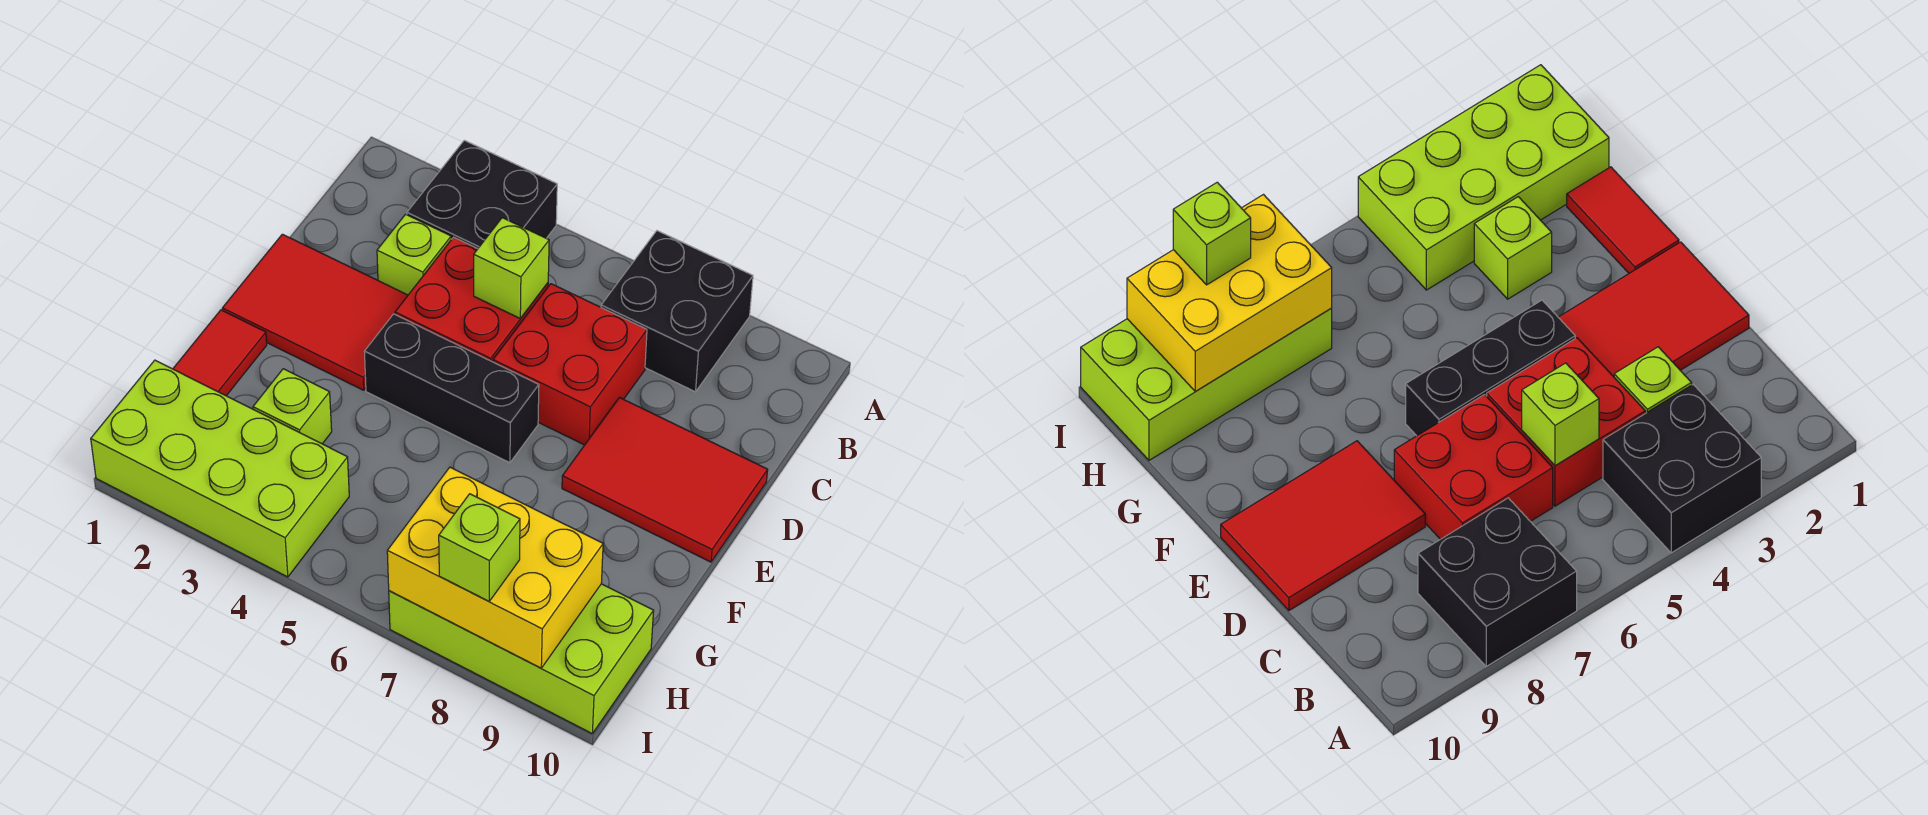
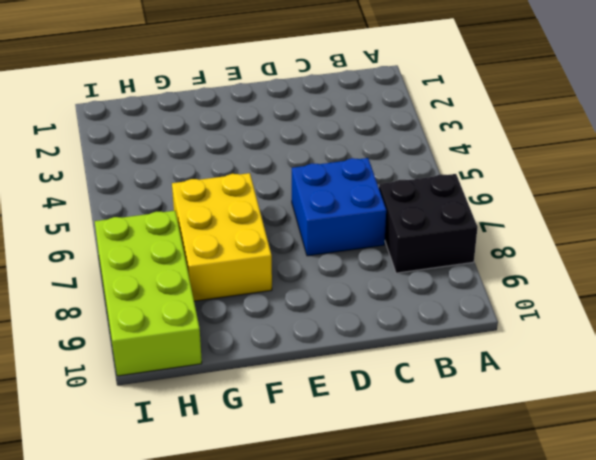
blue brick C6:D7 level 1 -> red brick C6:D7 level 1
yellow brick F6:G8 level 1 -> yellow brick H7:I9 level 2
none -> black brick A3:B4 level 1
none -> lime brick C3 level 1
none -> red brick C4:D5 level 1

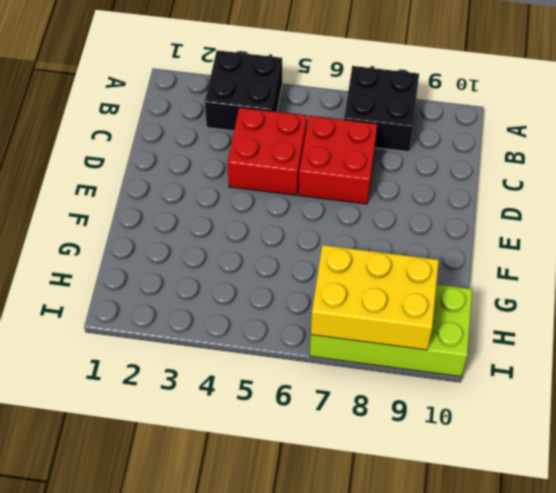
none -> lime brick C3 level 1
none -> red tile D1:E3 level 1
none -> red tile D8:E10 level 1

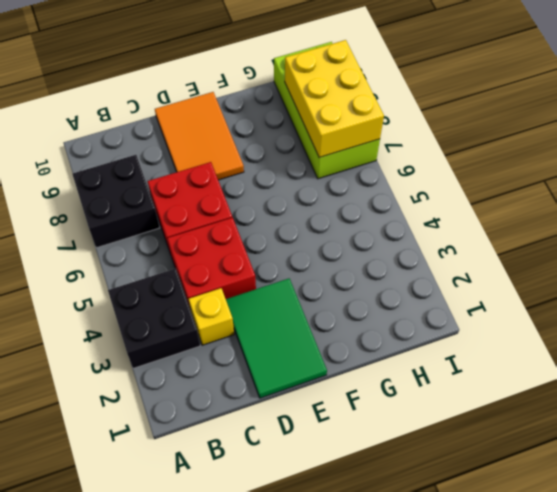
yellow brick C3 level 1 -> lime brick C3 level 1
green tile D1:E3 level 1 -> red tile D1:E3 level 1
orange tile D8:E10 level 1 -> red tile D8:E10 level 1
none -> black brick E4:E6 level 1
none -> red tile F1:G1 level 1
none -> lime brick G3 level 1

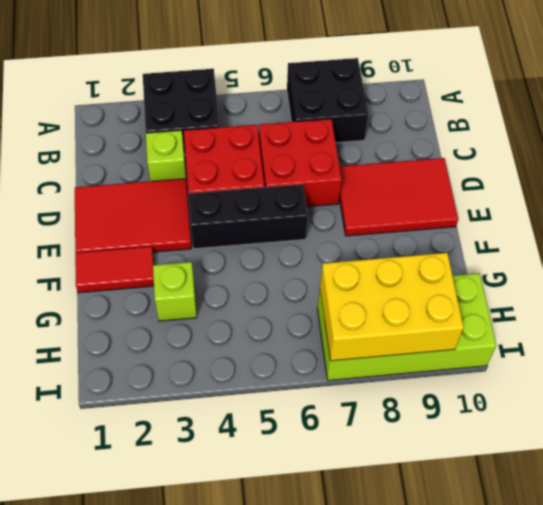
red tile F1:F2 level 1 -> red tile F1:G1 level 1
none -> lime brick H1:I4 level 1
none -> lime brick C5 level 2
none -> lime brick I8 level 3

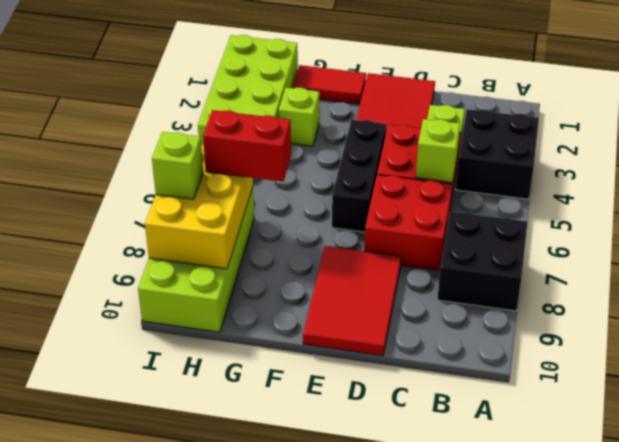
red brick G7:H7 level 3 -> none

